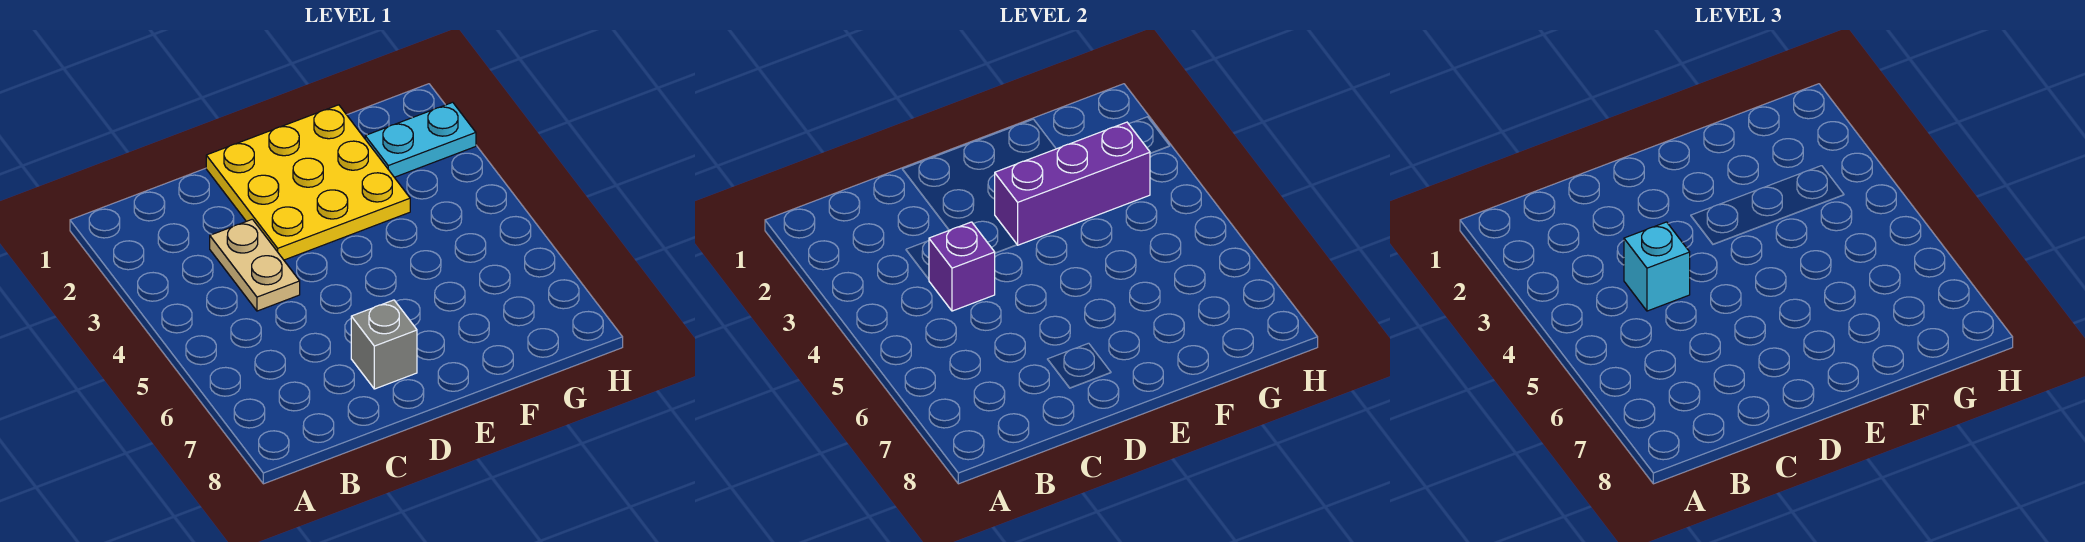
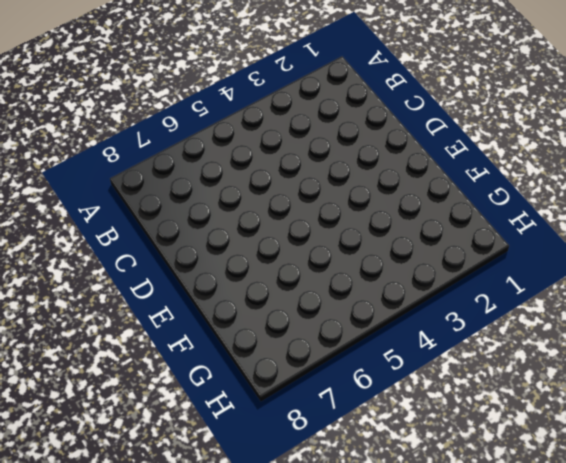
none -> tan plate C3:C4 level 1
none -> yellow plate D1:F3 level 1

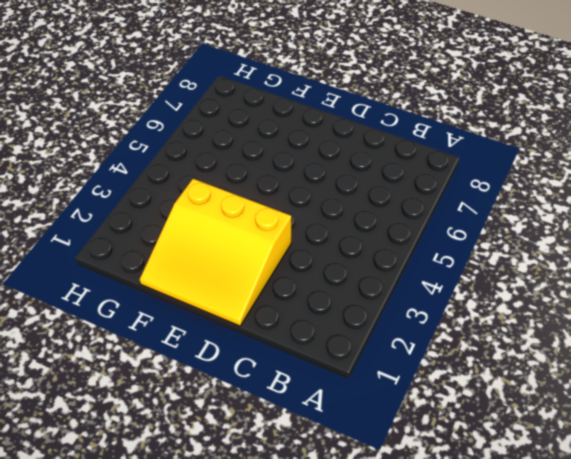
yellow slope D1:F3 level 1 top 3 -> yellow plate D1:F3 level 1
none -> tan plate C3:C4 level 1
none -> grey brick D7 level 1

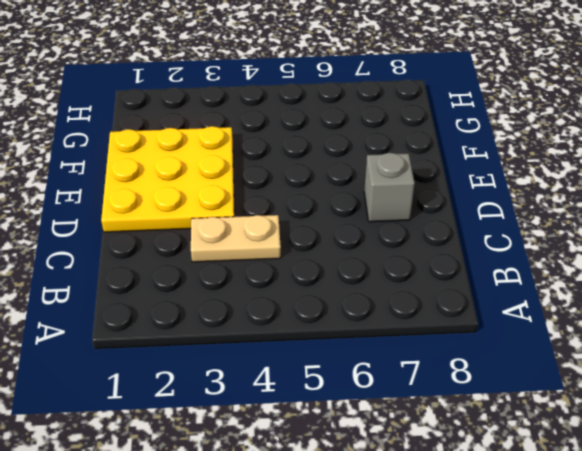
none -> cyan plate G2:H2 level 1
none -> purple brick C4 level 2

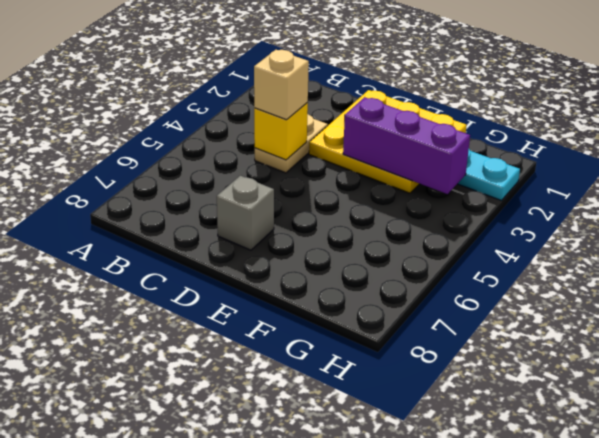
yellow brick C4 level 2 -> purple brick C4 level 2
tan brick C4 level 3 -> cyan brick C4 level 3

